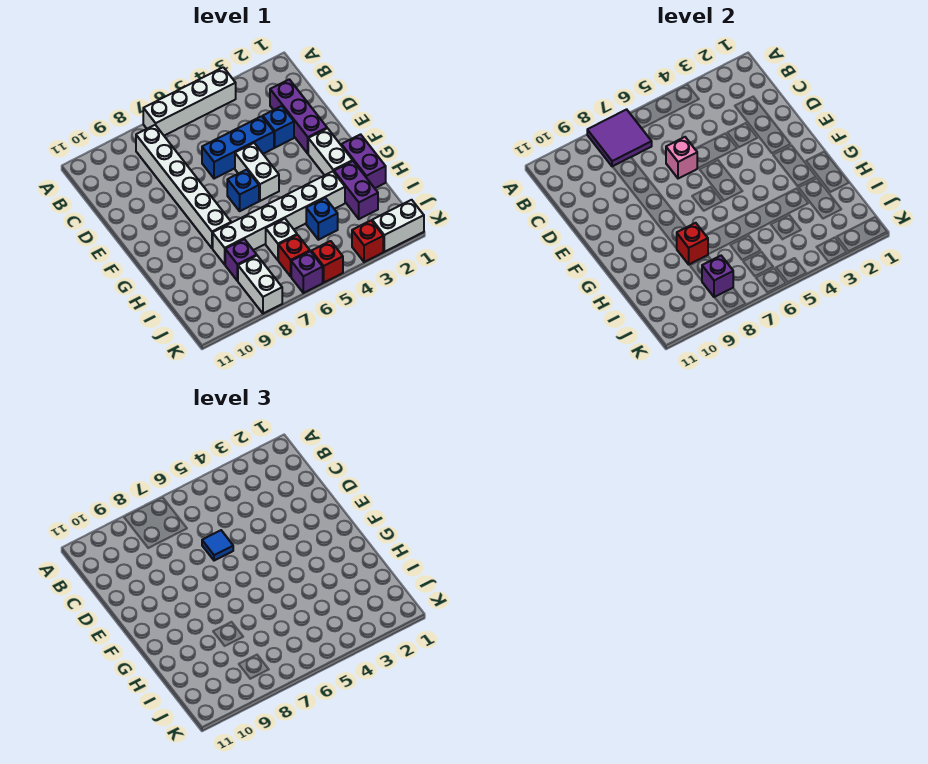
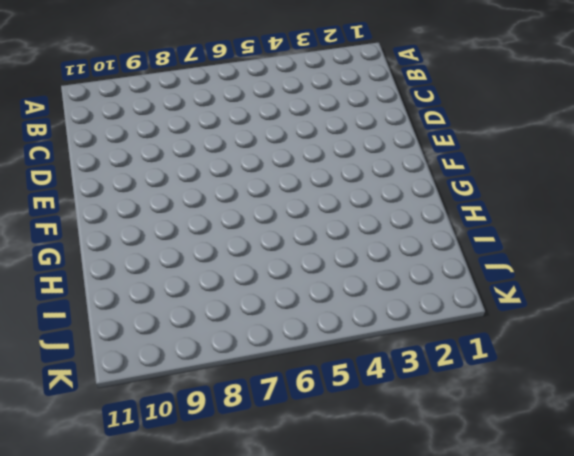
none -> white brick A4:A7 level 1
none -> white brick B8:G8 level 1
none -> purple brick C2:E2 level 1

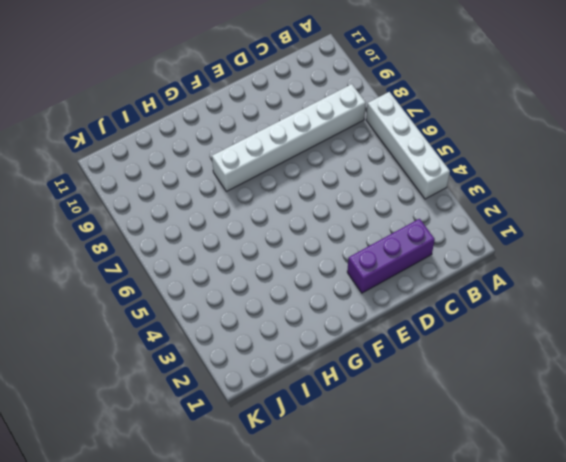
none -> blue brick D3 level 1
none -> blue brick D4:D6 level 1
none -> white brick E5:F5 level 1

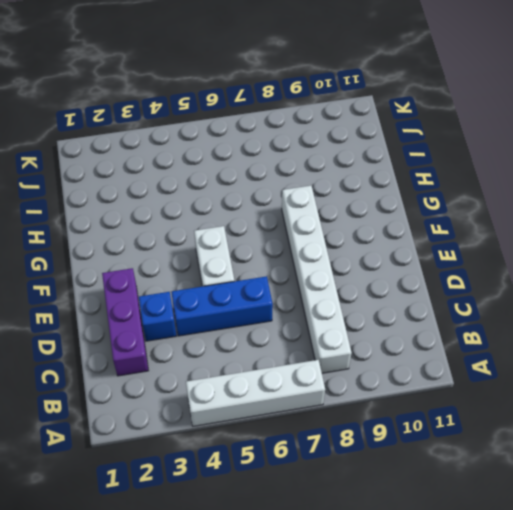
none -> white brick F2:G2 level 1
none -> blue brick F6 level 1
none -> purple brick G1:H1 level 1

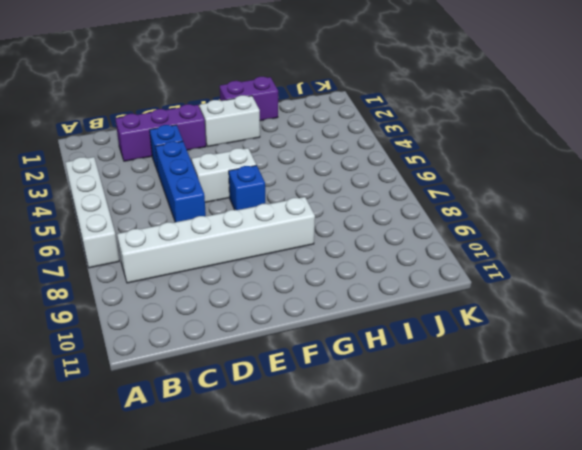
none -> purple brick H2:I2 level 1
none -> white brick H3:H8 level 1
none -> blue brick I4 level 1

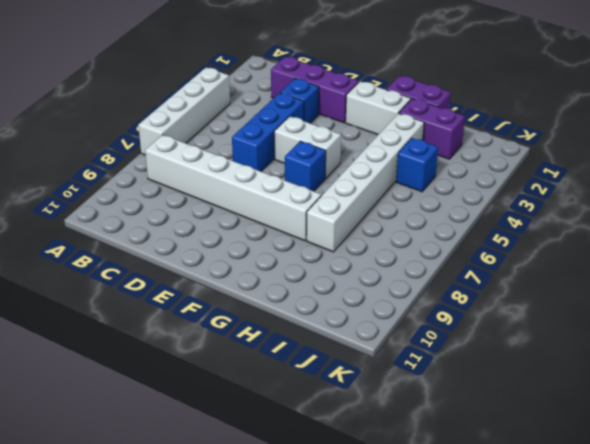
none -> white brick I6 level 1
none -> purple brick I8 level 1
none -> red brick J6 level 1

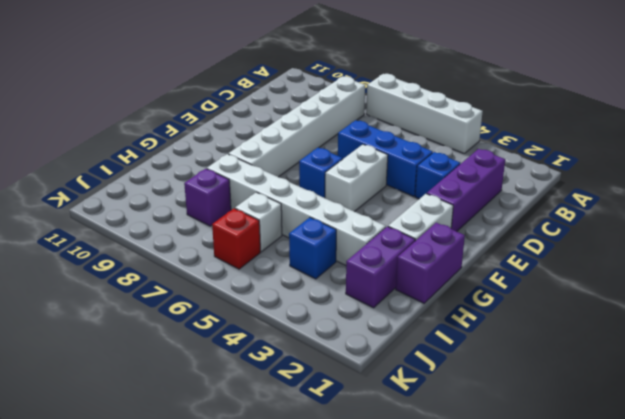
none -> white brick J8:K8 level 1
none -> white brick K1:K2 level 1
none -> red brick K3 level 1

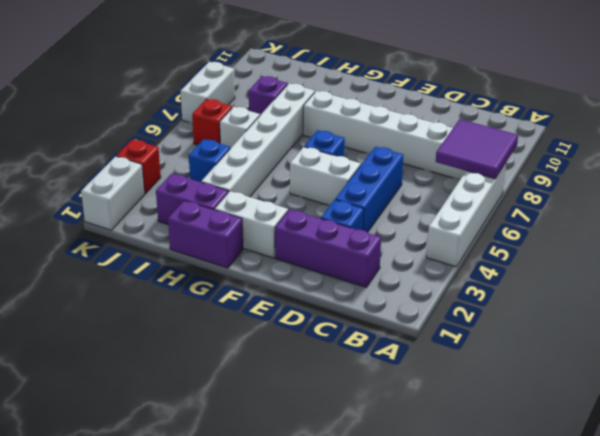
white brick K7:K8 level 1 -> white brick J8:K8 level 1
none -> red brick K5 level 1
none -> purple brick K6 level 1
none -> pink brick D6 level 2

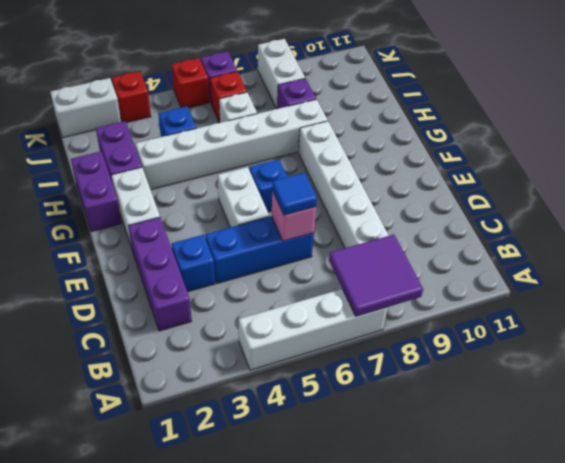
none -> red brick H8 level 2
none -> purple brick J8 level 2

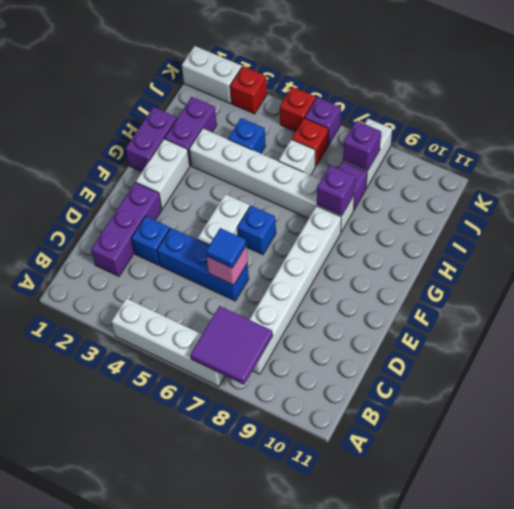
purple brick H8 level 2 -> red brick H8 level 2

